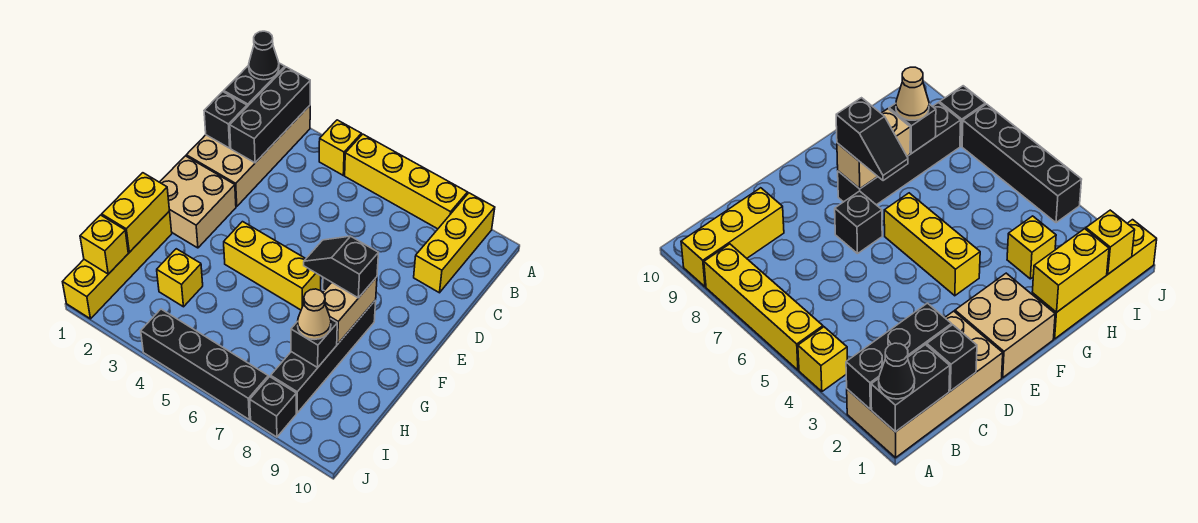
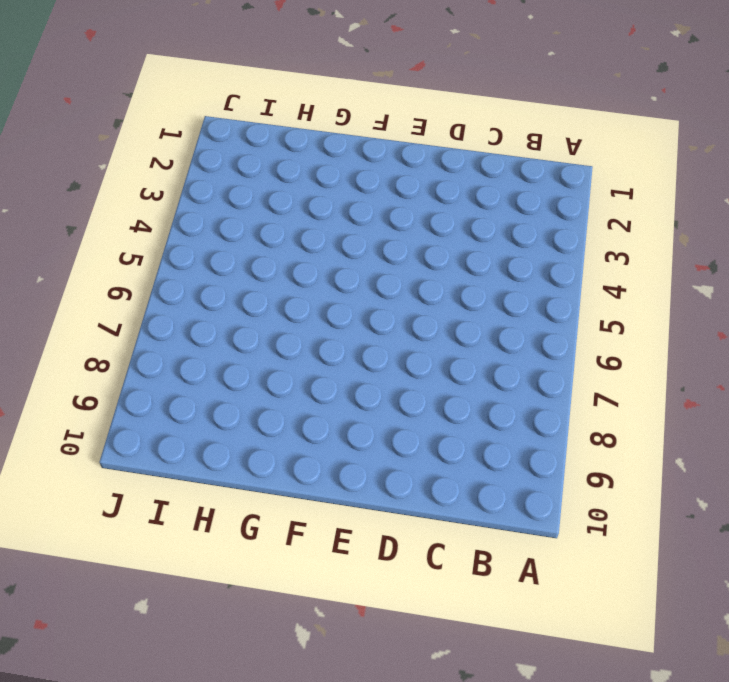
none -> tan brick A1:D2 level 1
none -> yellow brick A4 level 1
none -> yellow brick A5:A8 level 1

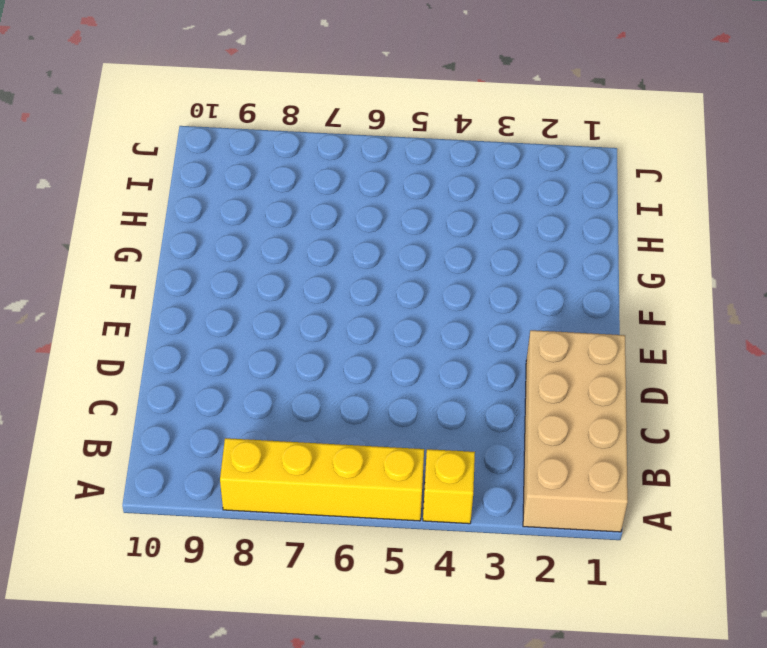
none -> yellow brick A9:C9 level 1
none -> tan brick E1:F2 level 1
none -> black brick E7 level 1

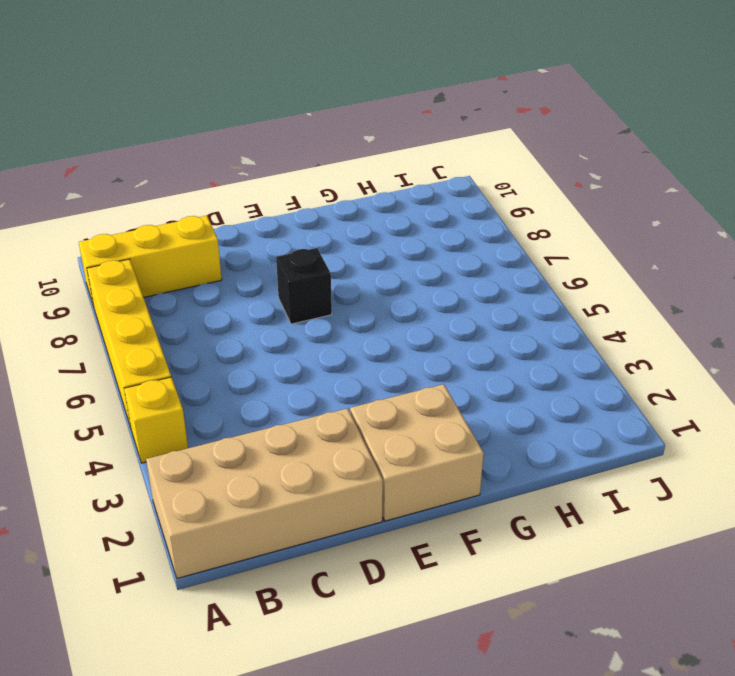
none -> yellow brick F4:F6 level 1
none -> black brick F8:I8 level 1
none -> yellow brick G1:J1 level 1

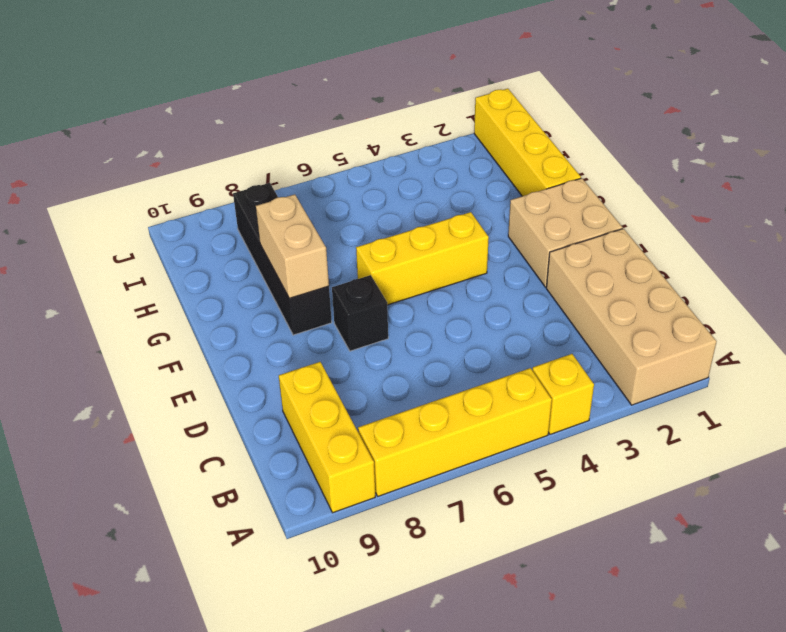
none -> yellow brick H3 level 1
none -> black brick J4:J7 level 1
none -> black brick J8 level 1

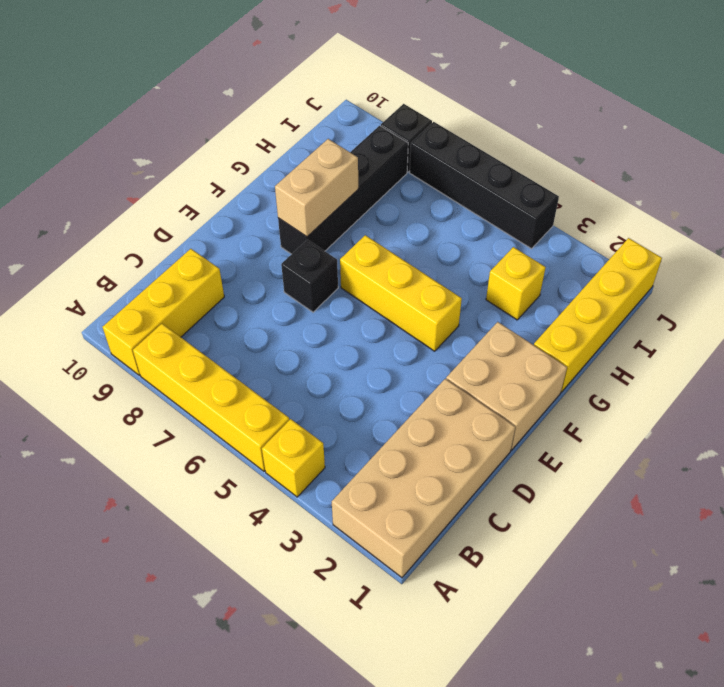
none -> black brick A1:B1 level 2
none -> black brick A2:C2 level 2
none -> black brick C1 level 2

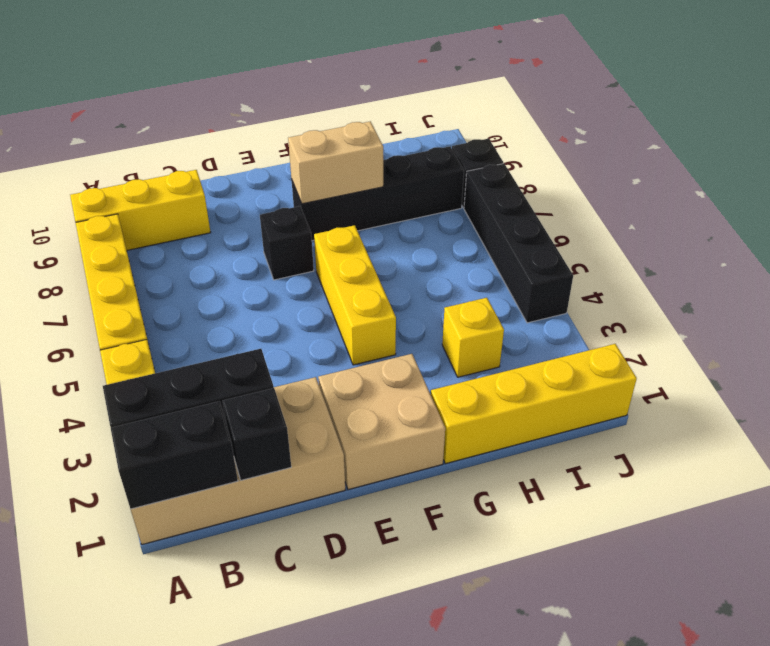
none -> yellow brick G1:H1 level 2
none -> black brick H8 level 2
none -> yellow brick I1 level 2

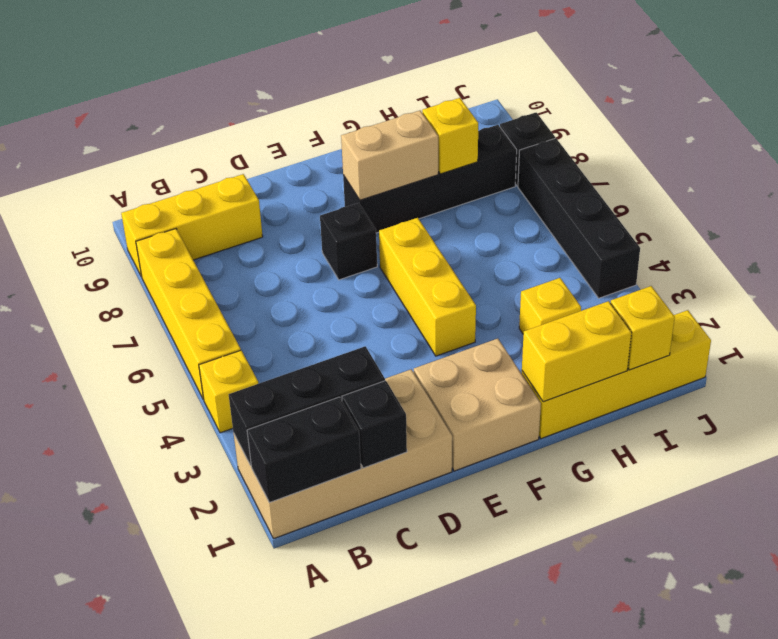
yellow brick H8 level 2 -> black brick H8 level 2
none -> black cone A1 level 3
none -> black slope F7:F8 level 3 top 8
none -> tan cone H8 level 3

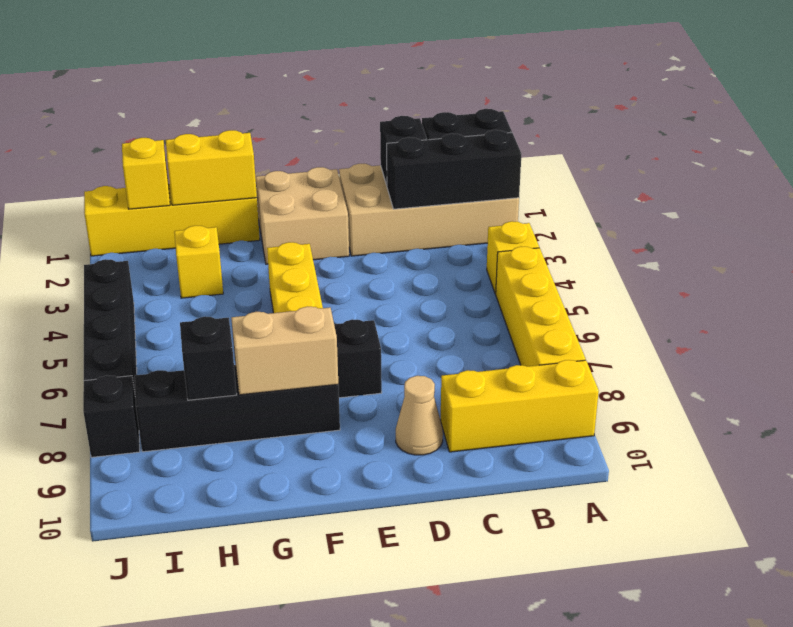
tan cone D9 level 1 -> tan cone H8 level 3
none -> black cone A1 level 3
none -> black slope F7:F8 level 3 top 8

